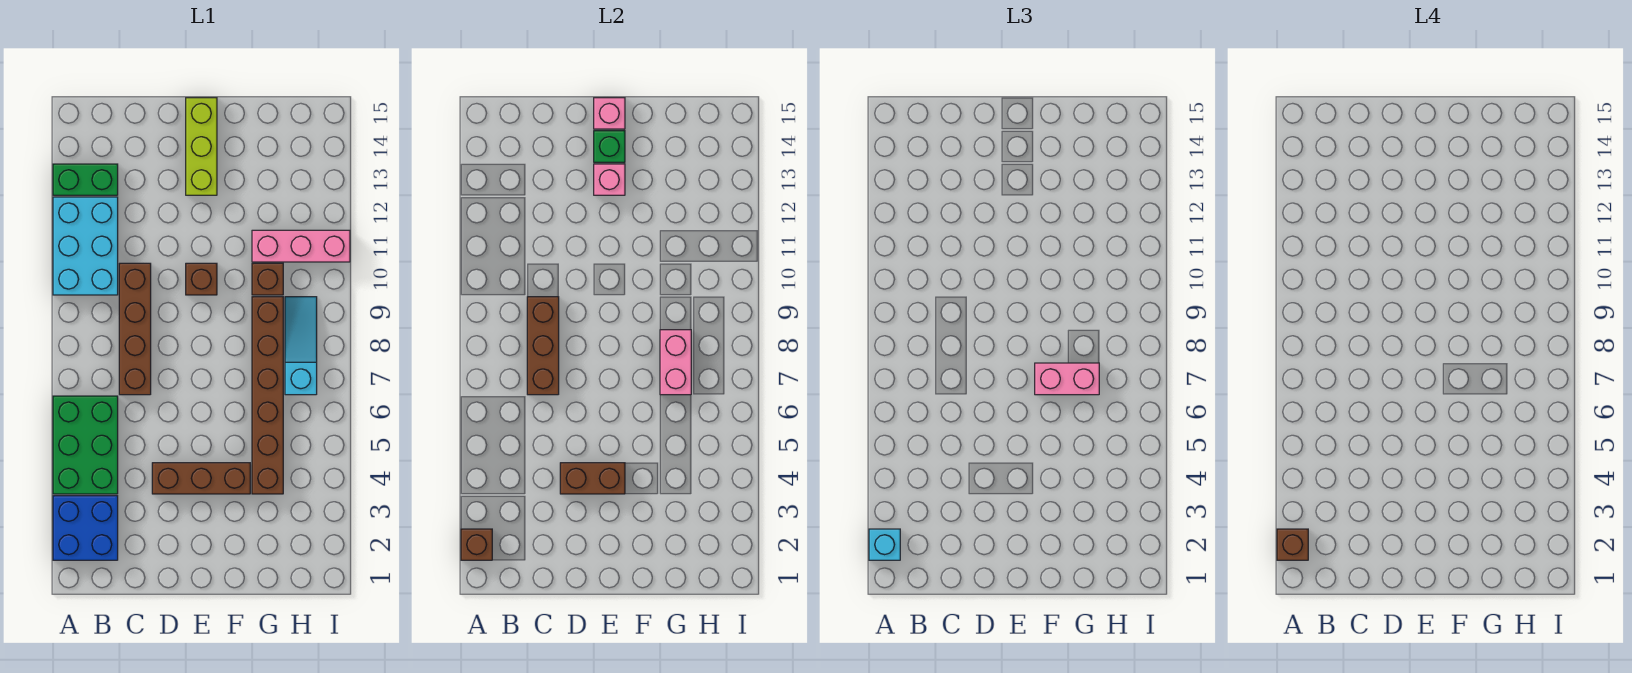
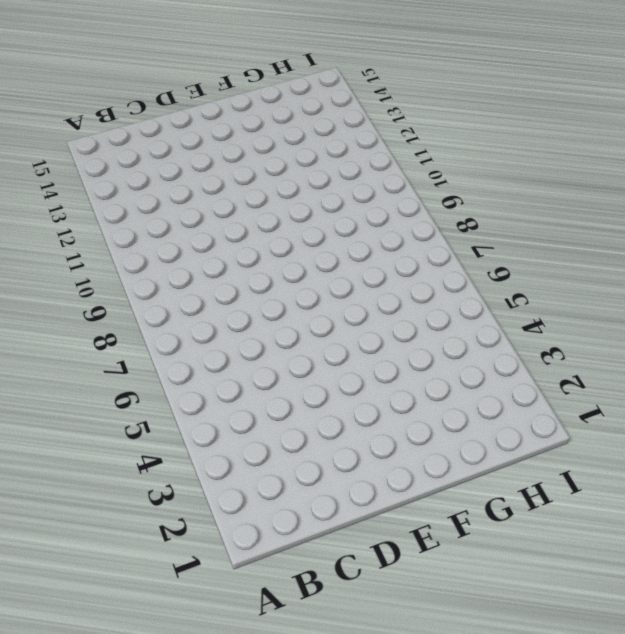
none -> blue brick A2:B3 level 1
none -> green brick A4:B6 level 1
none -> cyan brick A10:B12 level 1

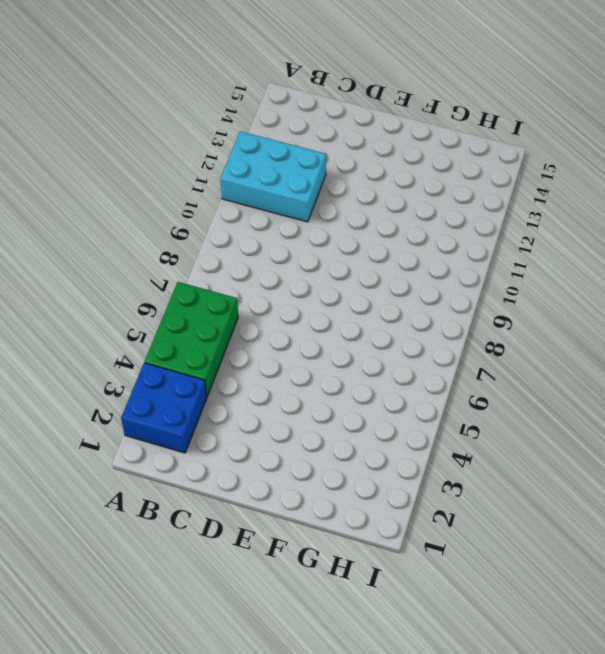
cyan brick A11:C12 level 1 -> cyan brick A10:B12 level 1
none -> green brick A13:B13 level 1
none -> brown brick C7:C10 level 1
none -> brown brick D4:F4 level 1

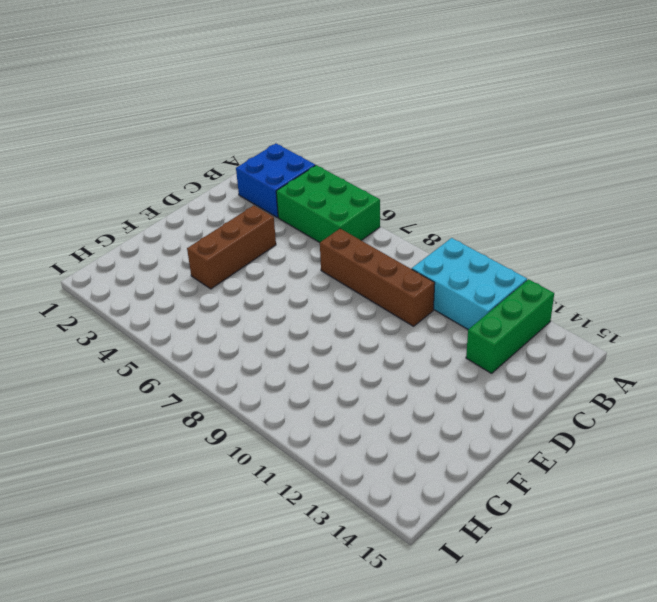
green brick A13:C13 level 1 -> green brick A13:B13 level 1
none -> brown brick E10 level 1
none -> lime brick E13:E15 level 1
none -> brown brick G4:G9 level 1

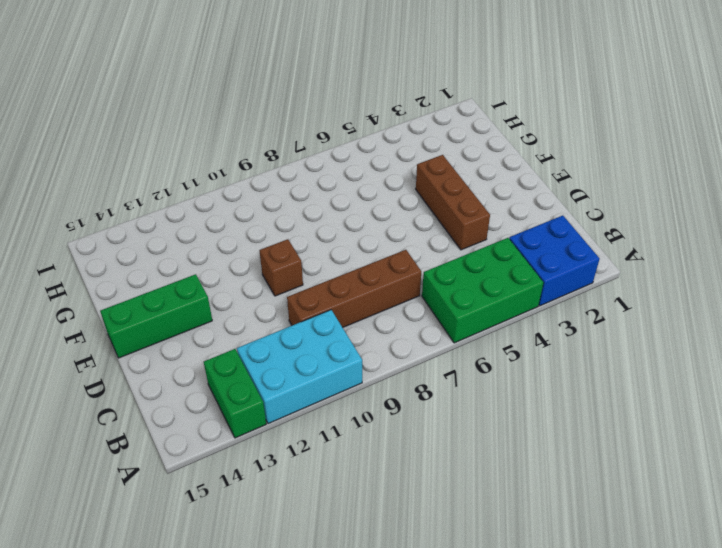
green brick E13:E15 level 1 -> lime brick E13:E15 level 1
none -> brown brick G4:G9 level 1
none -> brown brick G10 level 1
none -> pink brick G11:I11 level 1

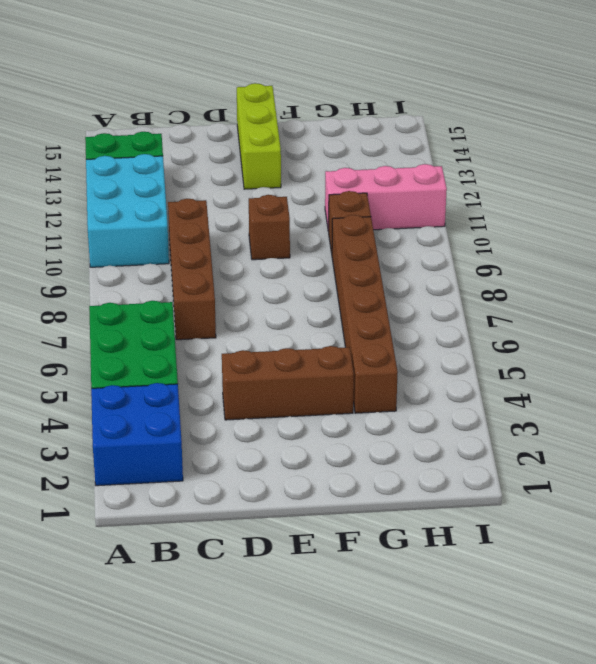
none -> cyan slope H7:H9 level 1 top 7
none -> brown brick A2 level 2
none -> brown brick C7:C9 level 2

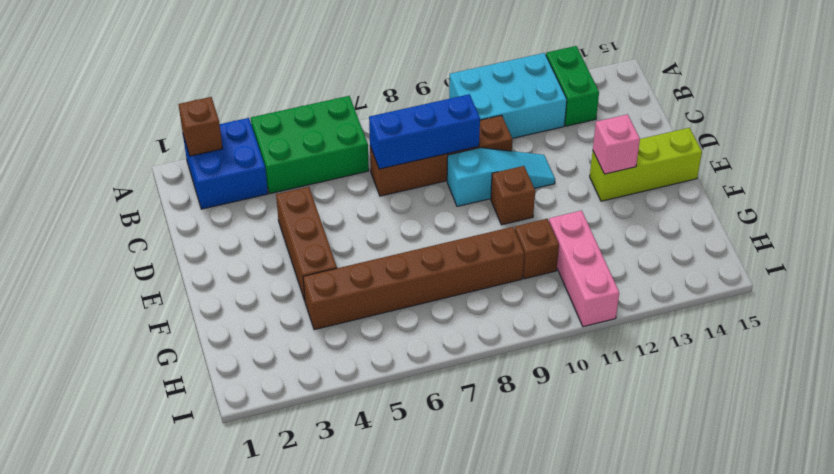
blue brick C7:C9 level 2 -> brown brick C7:C9 level 2
cyan slope D9:D11 level 1 top 9 -> cyan slope H7:H9 level 1 top 7
none -> brown brick D4:E4 level 2
none -> green brick E14 level 2
none -> pink brick E15 level 2

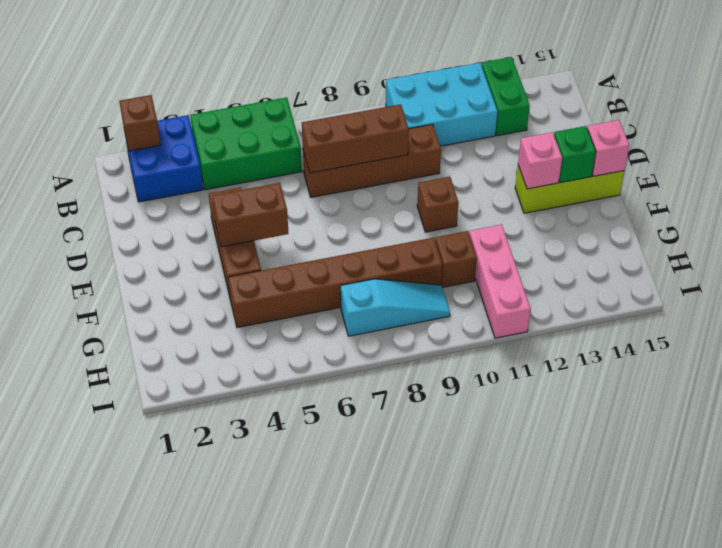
brown brick E4:E5 level 2 -> brown brick D4:E4 level 2
none -> pink brick G7:G8 level 2
none -> cyan brick A2 level 3
none -> pink brick F7:G7 level 3

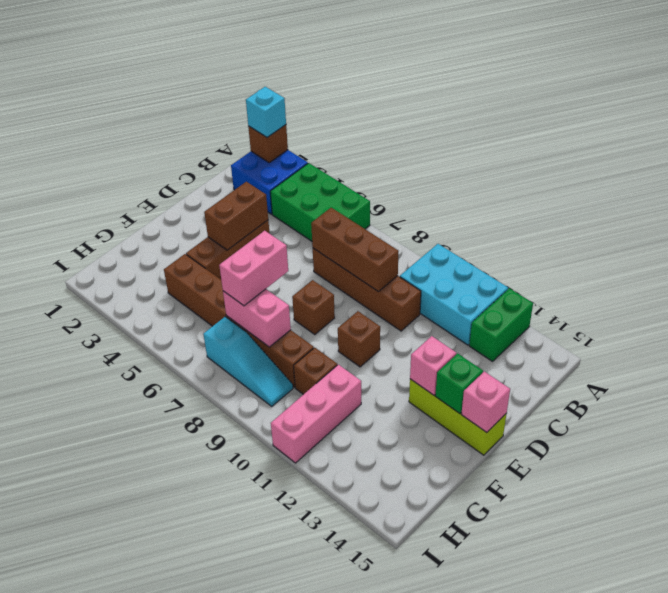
brown brick E8 level 1 -> brown brick A2 level 4

